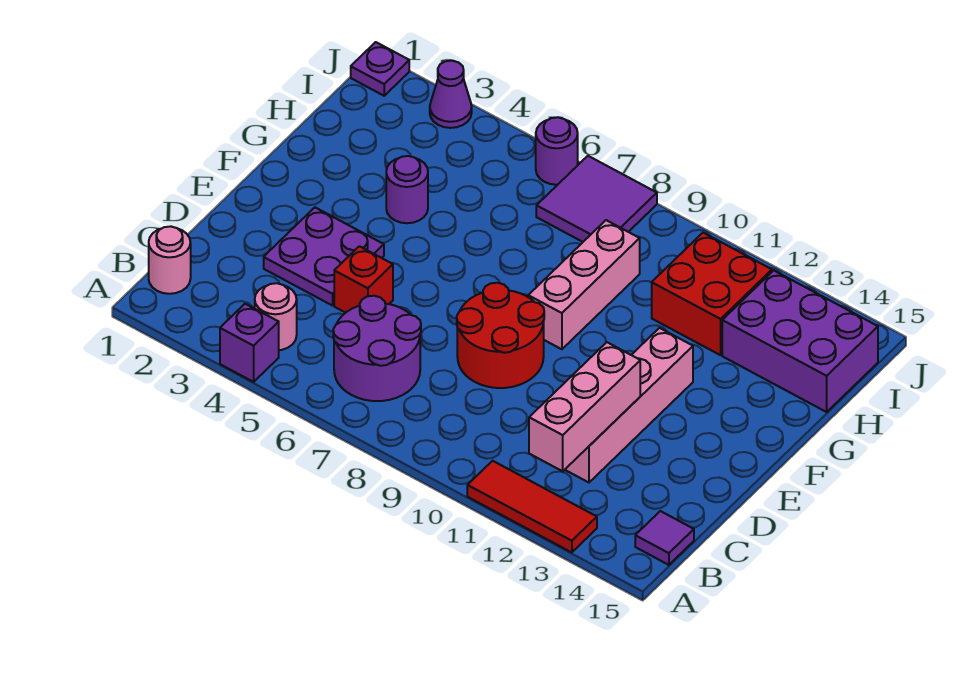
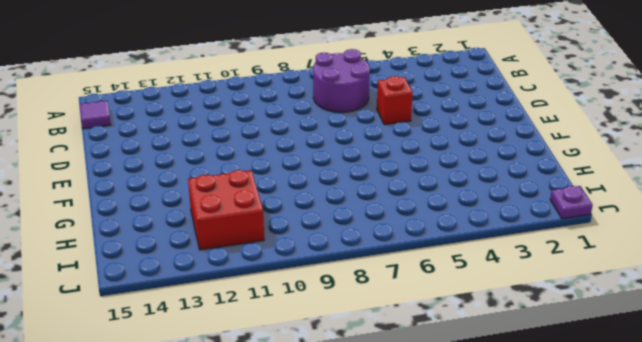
none -> purple brick A4 level 1
none -> red tile A11:A13 level 1
none -> pink round brick B1 level 1

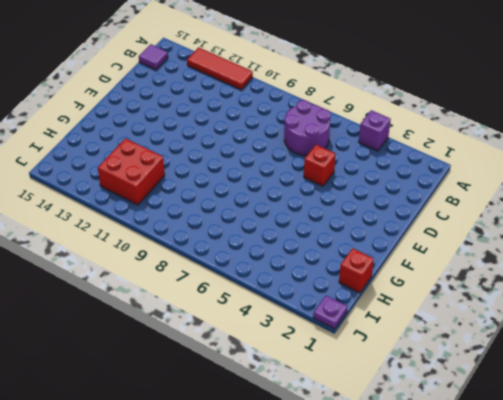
red brick H1 level 1 -> none
none -> pink round brick B1 level 1
none -> pink round brick B4 level 1
none -> pink brick C12:F12 level 1

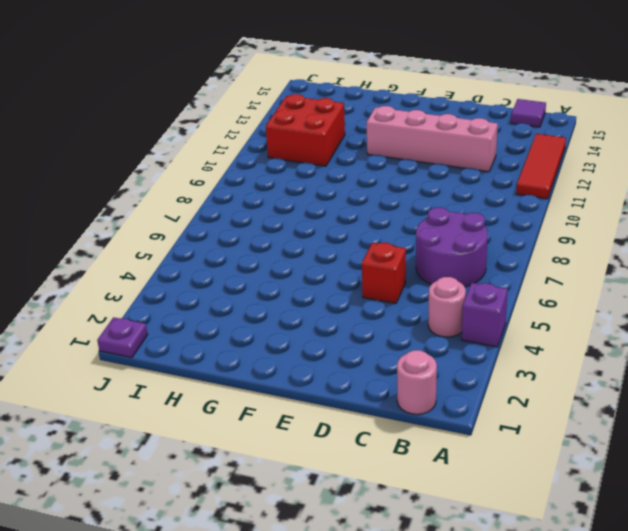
none -> purple plate D3:E4 level 1
none -> red round brick D8:E9 level 1
none -> pink brick F9:H9 level 1

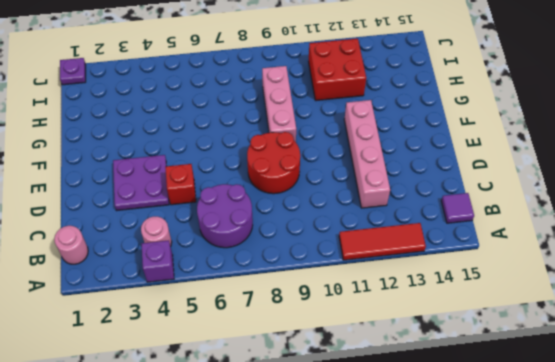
none -> purple round brick G4 level 1
none -> purple brick H13:I15 level 1
none -> purple tile I7:J8 level 1

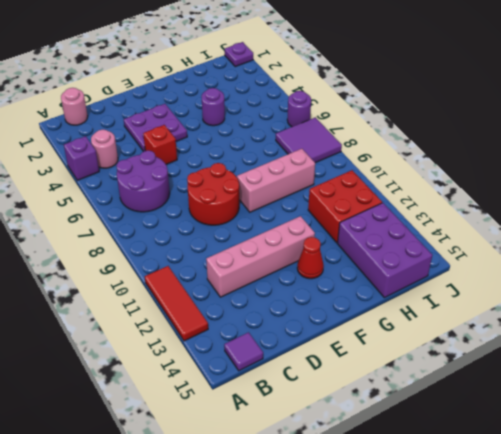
red cone F13 level 1 -> none
none -> purple cone J3 level 1
none -> pink brick B12:D12 level 2

